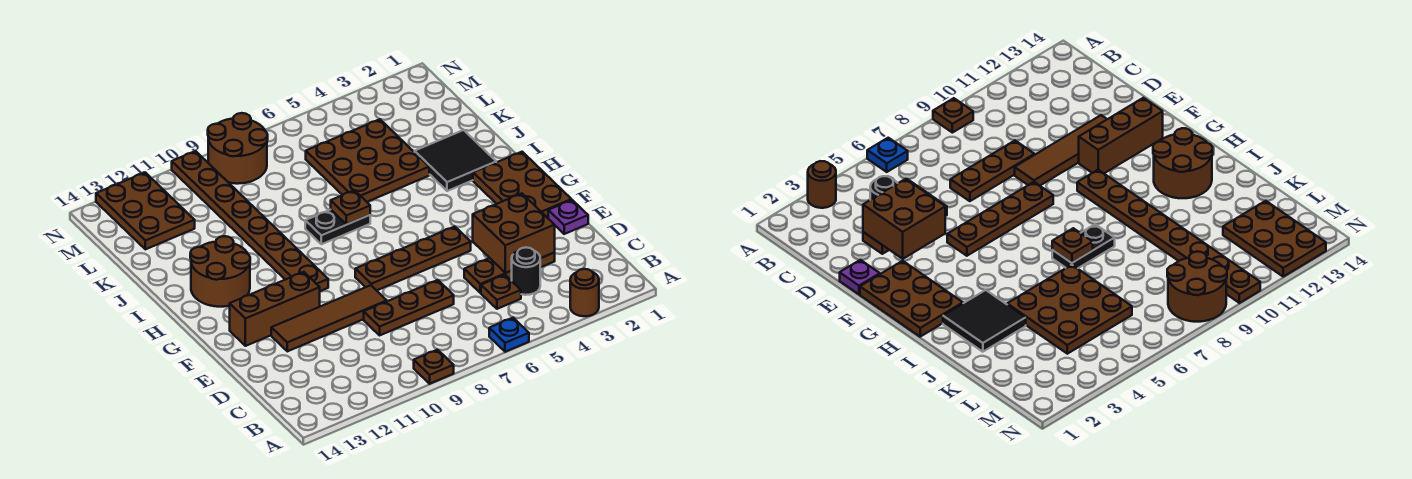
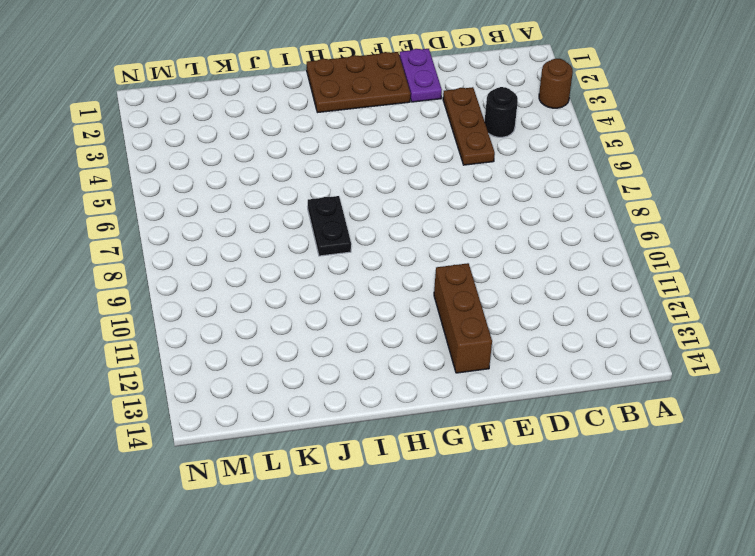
purple plate E1:E2 level 1 -> purple plate E1 level 1
none -> blue plate A6 level 1
none -> brown plate A9 level 1
none -> brown plate C5 level 1

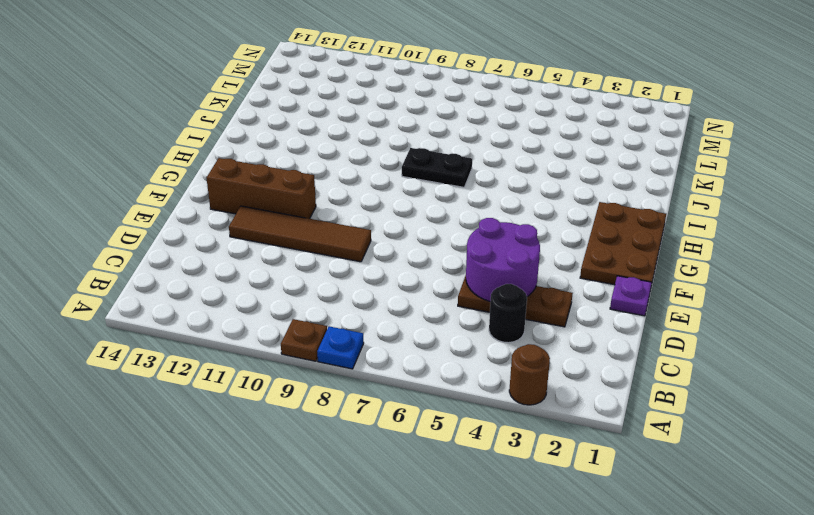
blue plate A8 level 1 -> blue plate A6 level 1
purple round brick D4:E5 level 2 -> brown brick D3:E4 level 2
none -> brown plate C5 level 1
none -> brown plate D7:D9 level 1
none -> brown plate F5:F8 level 1

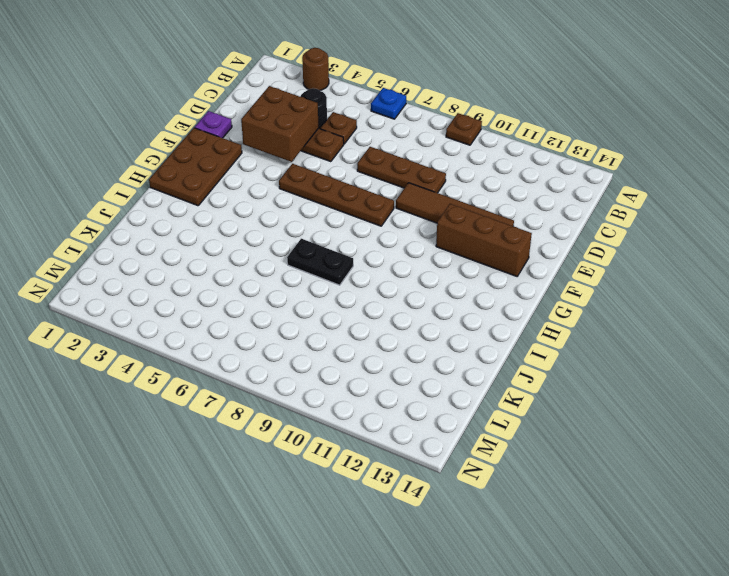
none -> brown plate G10:N10 level 1
none -> brown round brick H12:I13 level 1
none -> black tile I2:J3 level 1

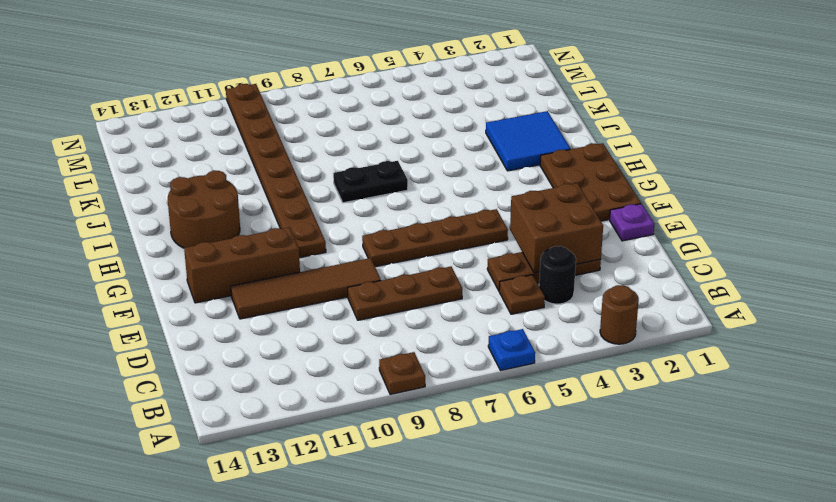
blue tile I2:J3 level 1 -> black tile I2:J3 level 1
none -> brown plate J4:L6 level 1
none -> brown plate L12:N13 level 1
none -> brown round brick M8:N9 level 1

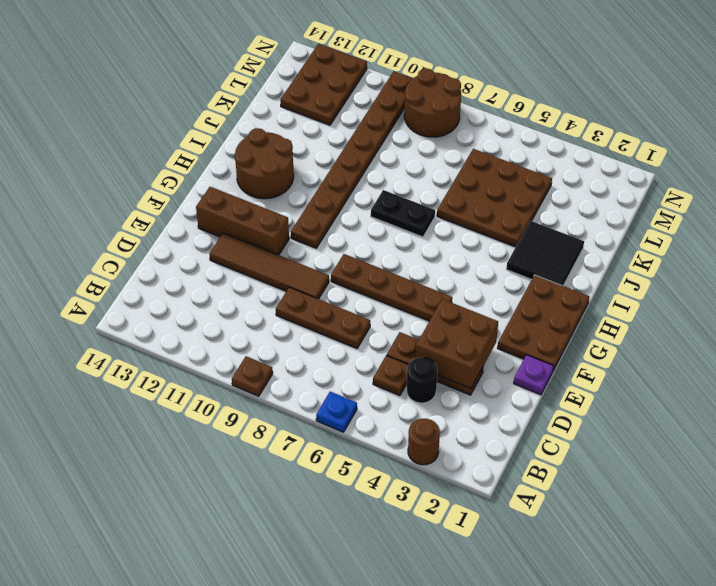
none -> brown plate I7 level 2

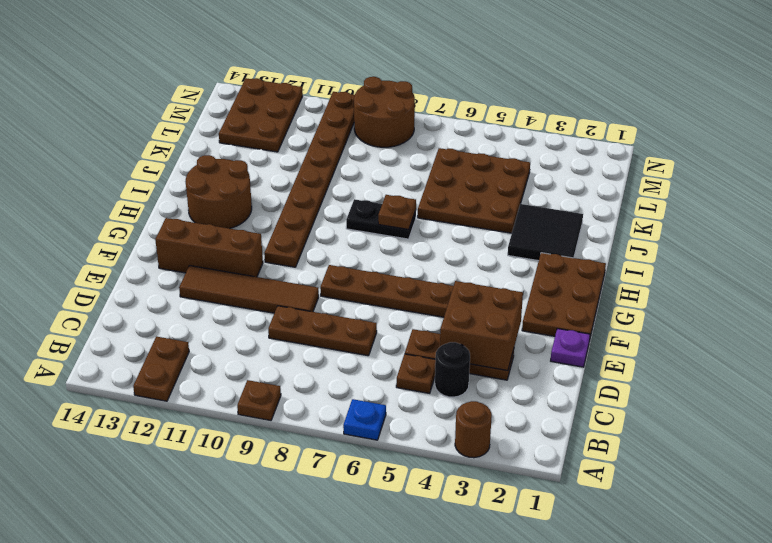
brown plate A12:B12 level 1 -> none

